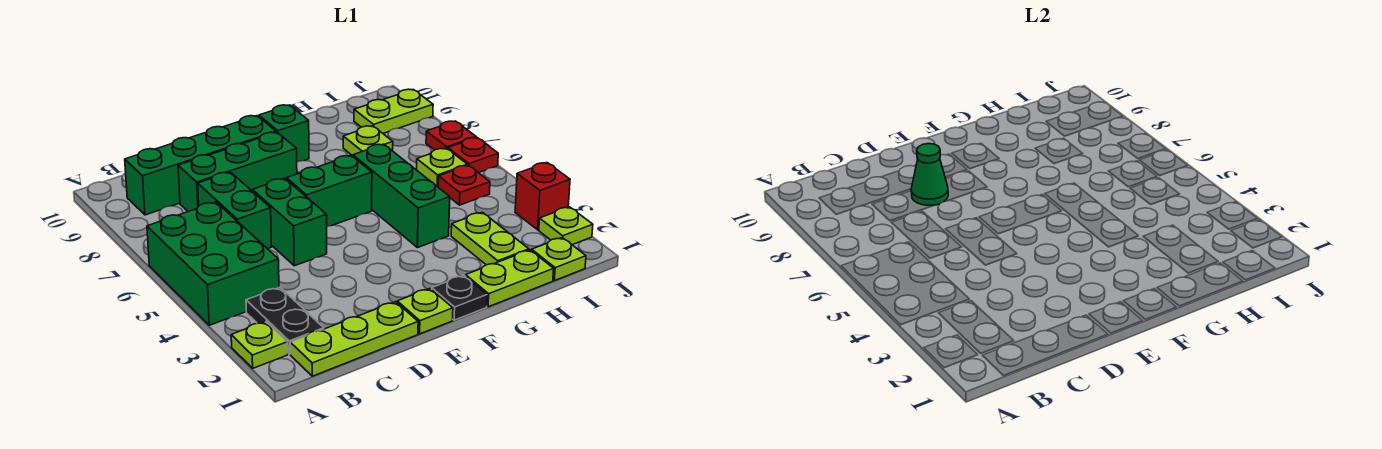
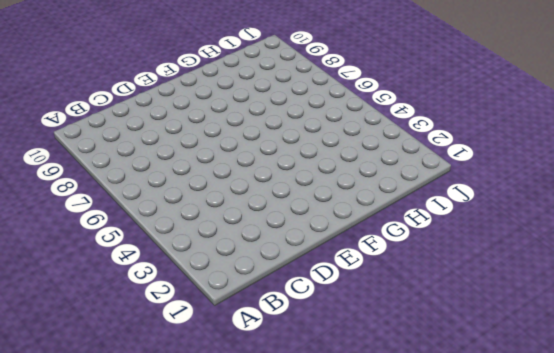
none -> lime plate A2 level 1
none -> green brick A4:B6 level 1
none -> lime plate B1:D1 level 1

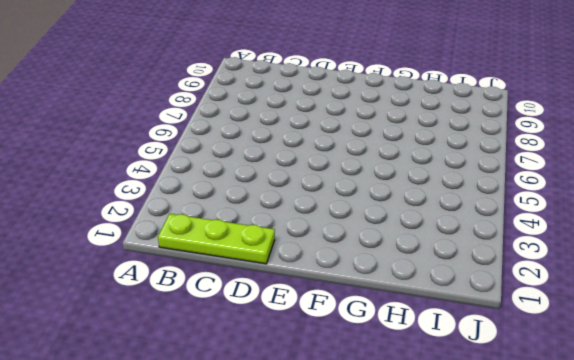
none -> lime plate A2 level 1
none -> green brick A4:B6 level 1
none -> black plate B2:B3 level 1

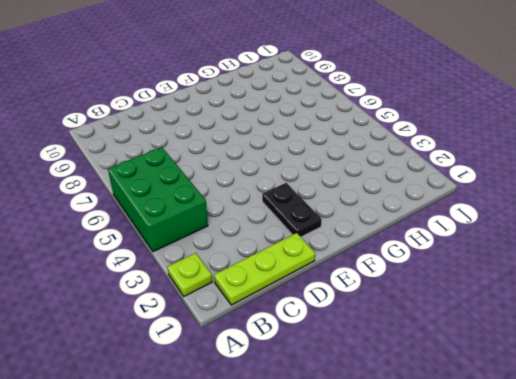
black plate E2:E3 level 1 -> black plate B2:B3 level 1
none -> green brick B9:E9 level 1
none -> green brick C6:C7 level 1
none -> green brick C8:E8 level 1

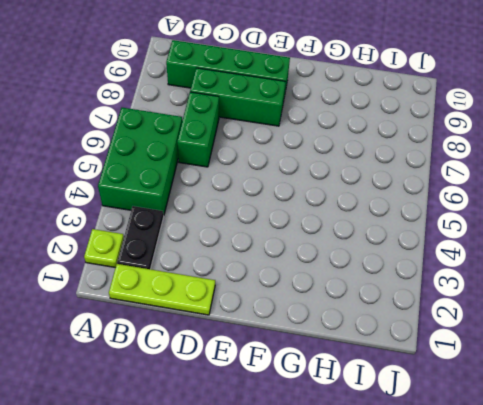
none -> green brick D5:D6 level 1
none -> lime plate E1 level 1
none -> green brick E6:F6 level 1

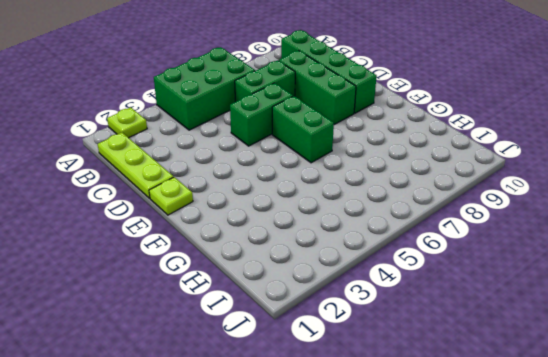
none -> black plate B2:B3 level 1
none -> black plate F1 level 1
none -> green brick F9 level 1

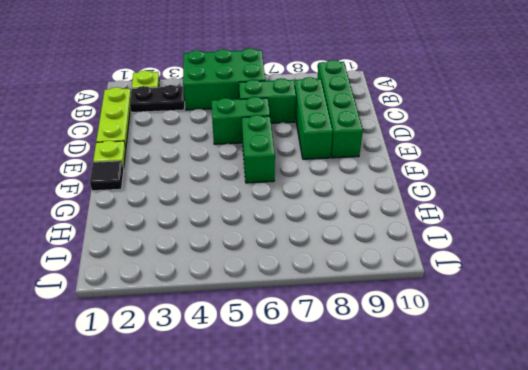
black tile F1 level 1 -> black plate F1 level 1
none -> green brick F9 level 1
none -> lime plate G1:H1 level 1
none -> green brick G4:G6 level 1

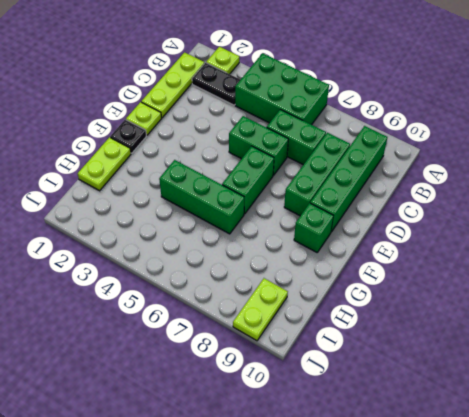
none -> lime plate H2:H3 level 1
none -> lime plate H8 level 1
none -> lime plate I1 level 1

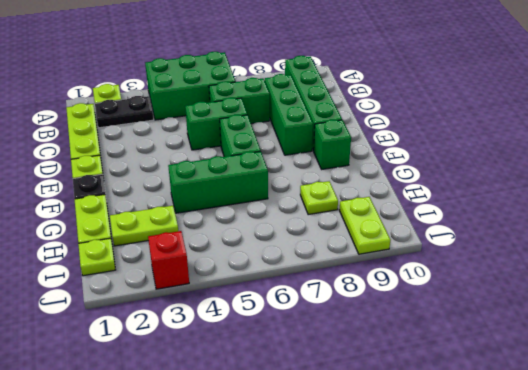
none -> red plate I5 level 1
none -> lime plate I6 level 1
none -> lime plate J2 level 1

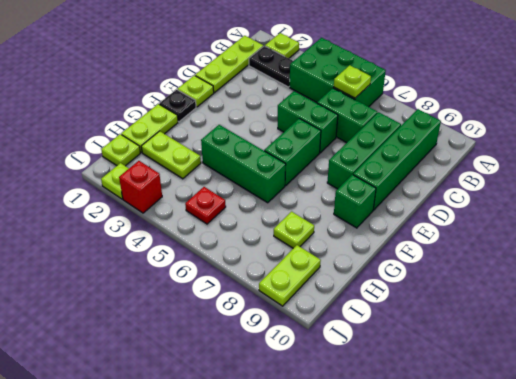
lime plate B6 level 2 -> lime plate I6 level 1
none -> red plate J6 level 1
none -> red plate J7 level 1
none -> green cone D8 level 2

